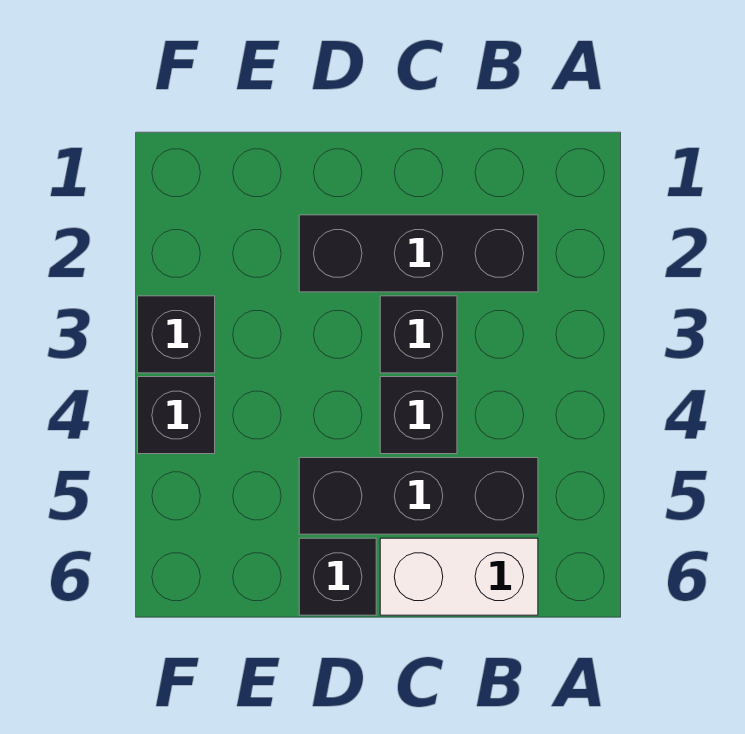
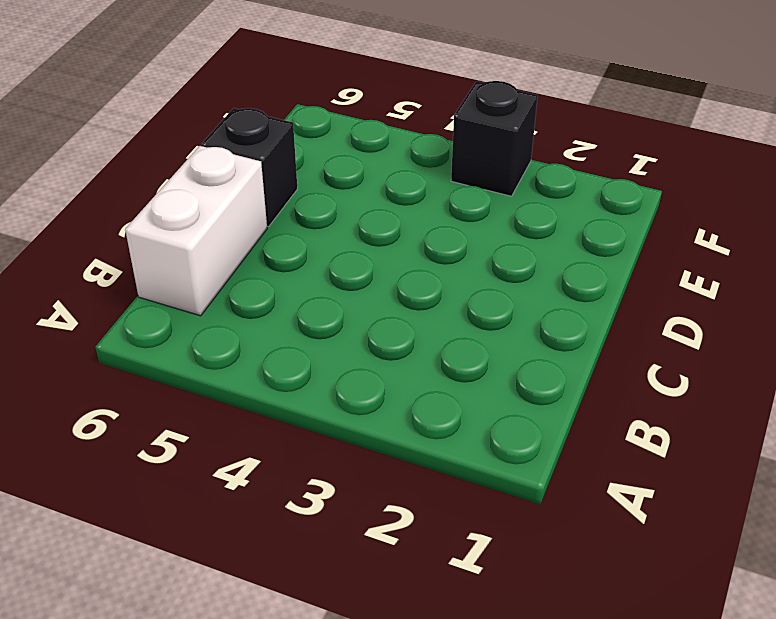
none -> black brick B2:D2 level 1
none -> black brick B5:D5 level 1

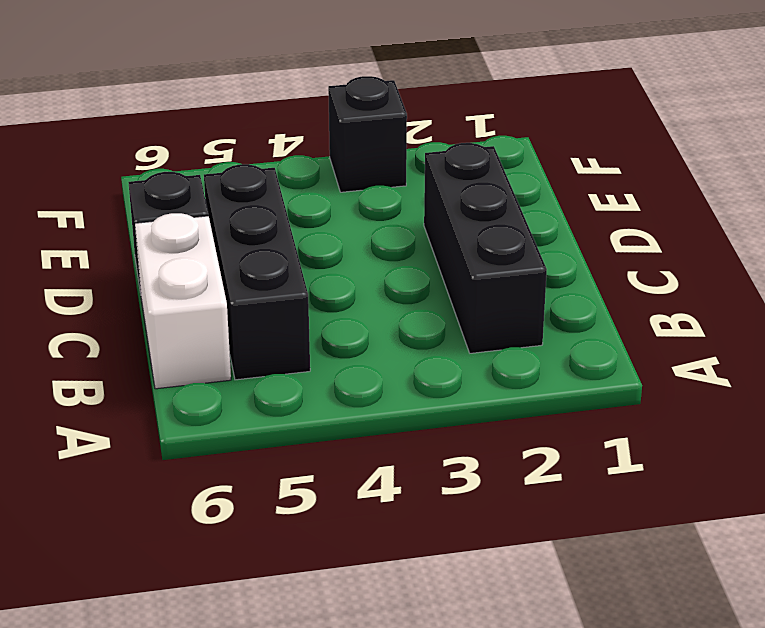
none -> black brick C3 level 1
none -> black brick C4 level 1

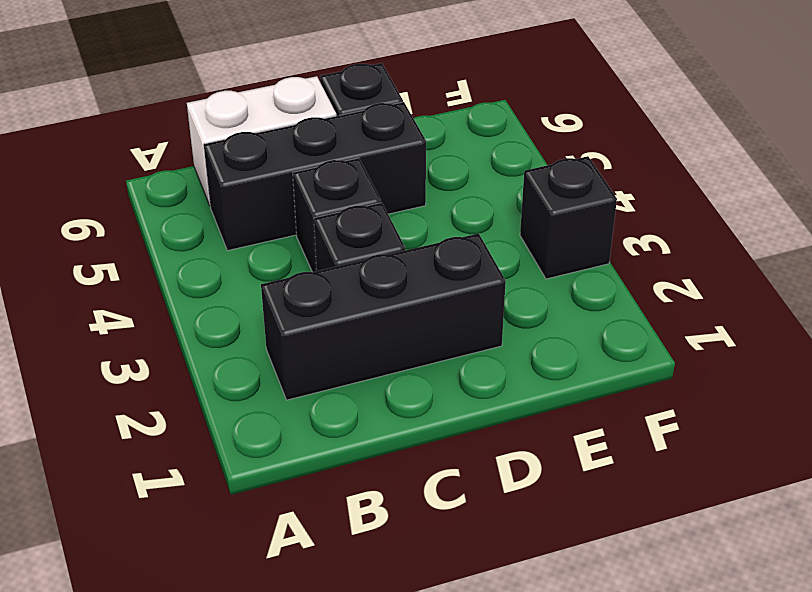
none -> black brick F4 level 1

